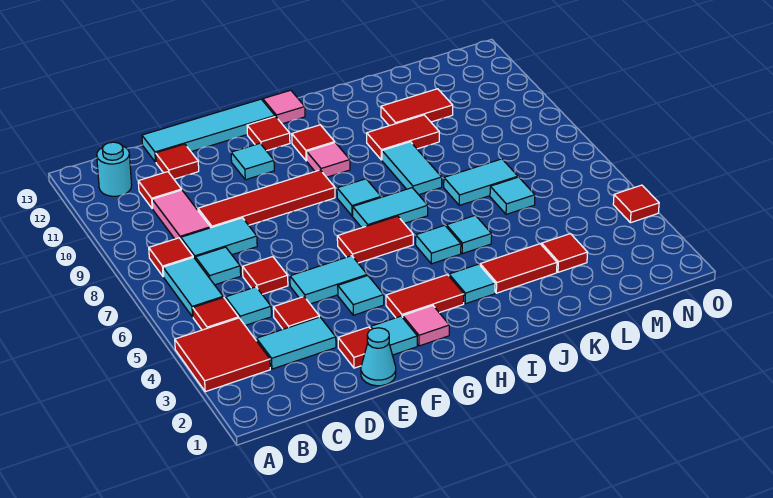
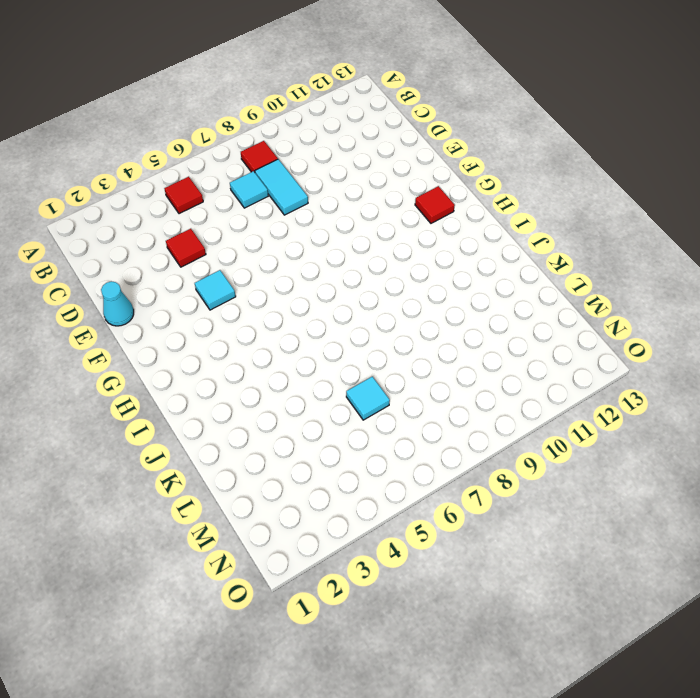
none -> red tile A3:B4 level 1
none -> cyan tile B6:B7 level 1
none -> cyan round brick B12 level 1
none -> cyan tile C3:D3 level 1

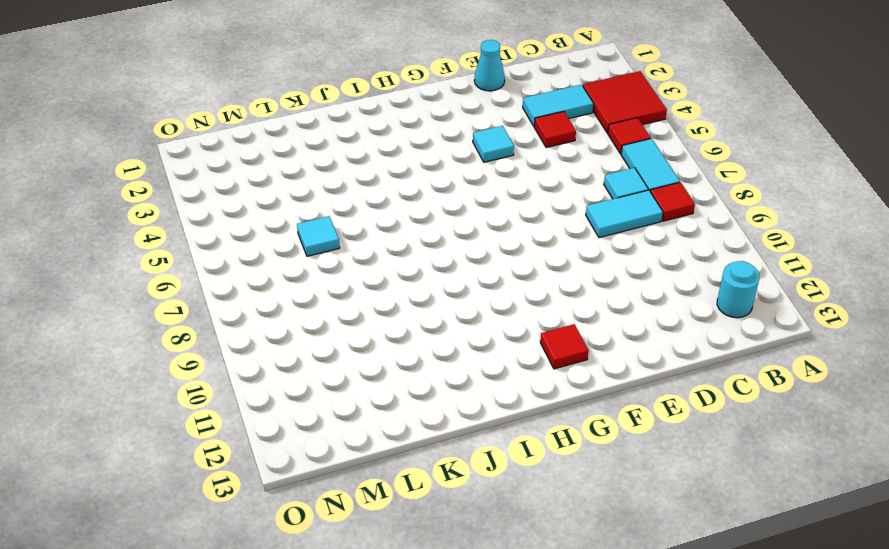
none -> cyan tile C5 level 1
none -> pink tile C9:C10 level 1
none -> red tile C11 level 1
none -> red tile D6 level 1

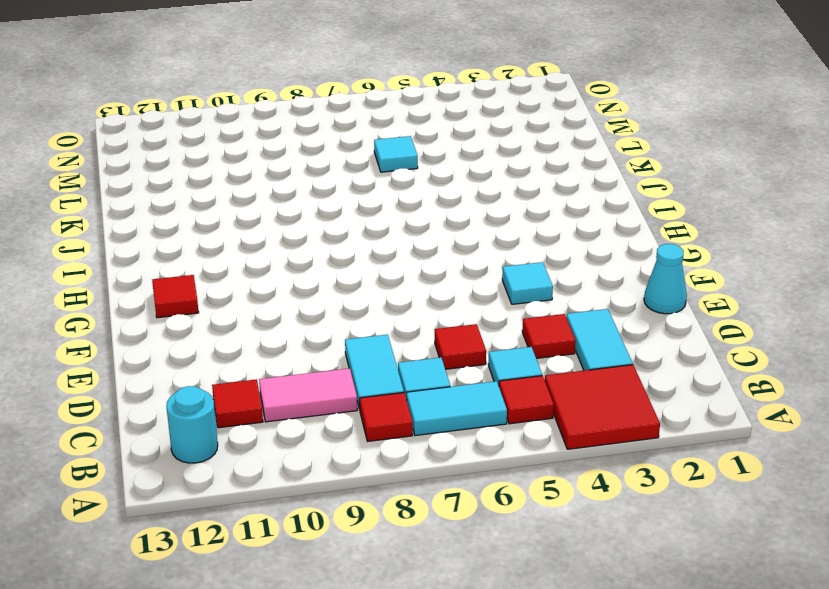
none -> red tile D9:G9 level 1
none -> red tile D12 level 1
none -> cyan tile D13:G13 level 1
none -> red tile E2 level 1

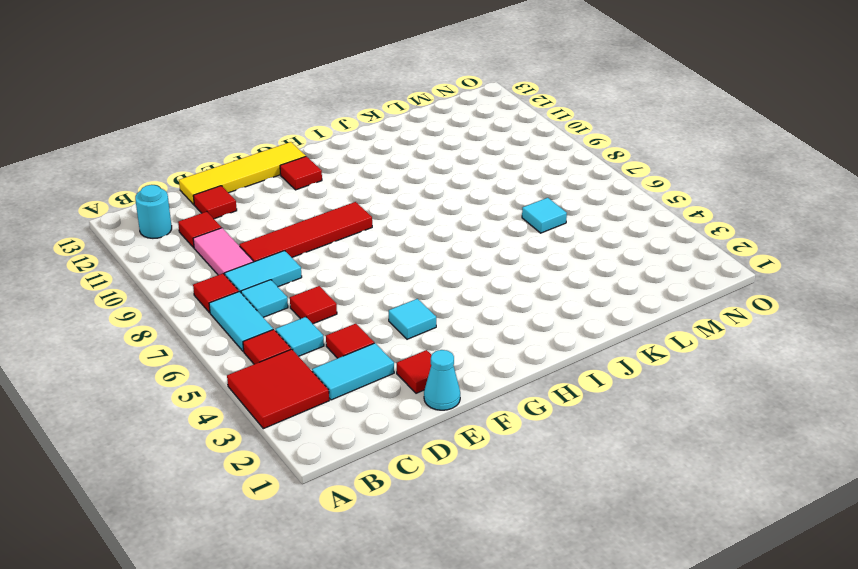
yellow tile D13:G13 level 1 -> cyan tile D13:G13 level 1
none -> cyan tile E5:F5 level 1
none -> cyan tile F2 level 1
none -> cyan tile F11 level 1
none -> pink tile G2 level 1

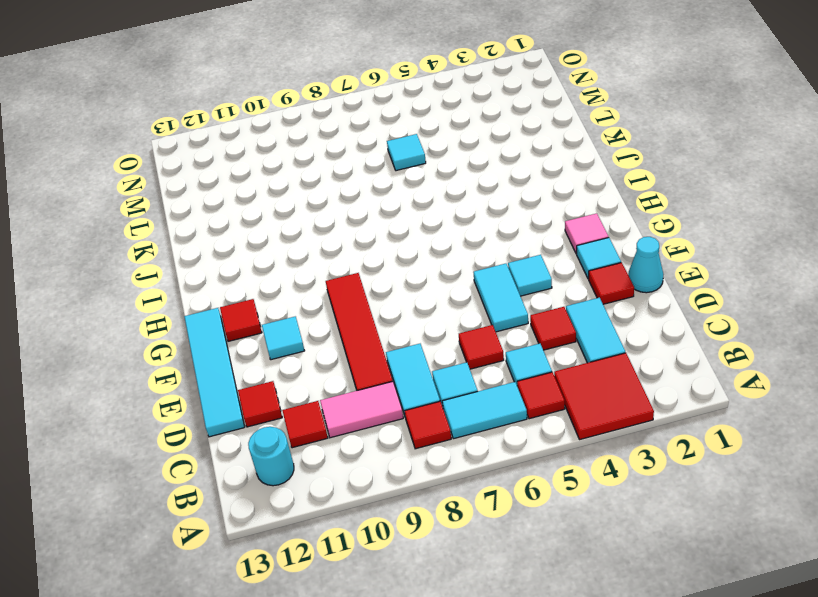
none -> red tile G3:H3 level 1
none -> red tile G6:H6 level 1
none -> cyan tile H7:I7 level 1
none -> cyan tile H8 level 1

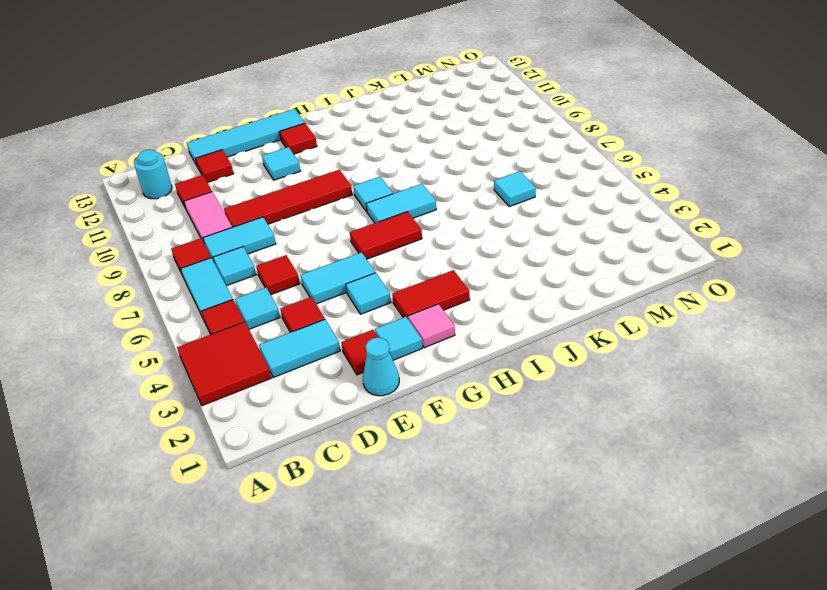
none -> pink tile H10 level 1
none -> red tile H11 level 1
none -> pink tile H13 level 1
none -> cyan tile I3 level 1

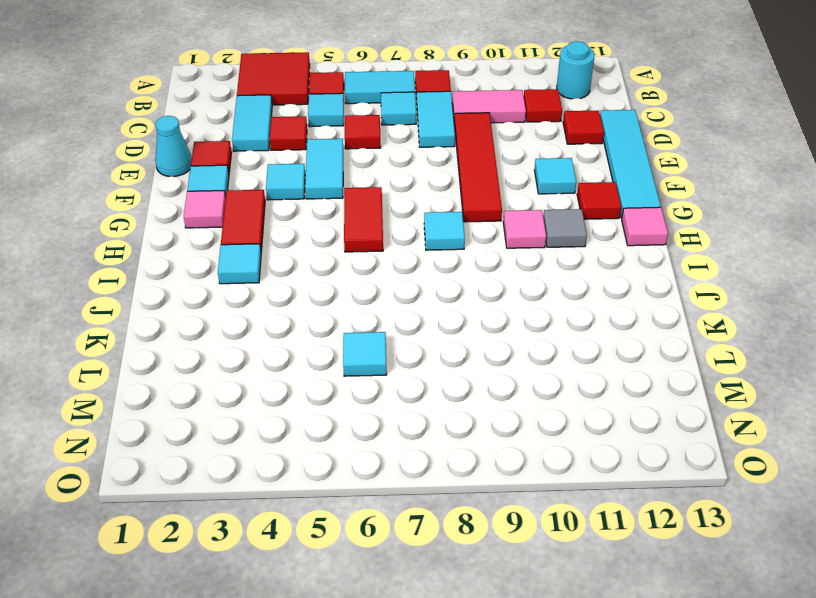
grey tile H11 level 1 -> red tile H11 level 1
none -> cyan tile H7:I7 level 1
none -> cyan tile I5 level 1
none -> red tile J3:K3 level 1
none -> cyan tile J5 level 1

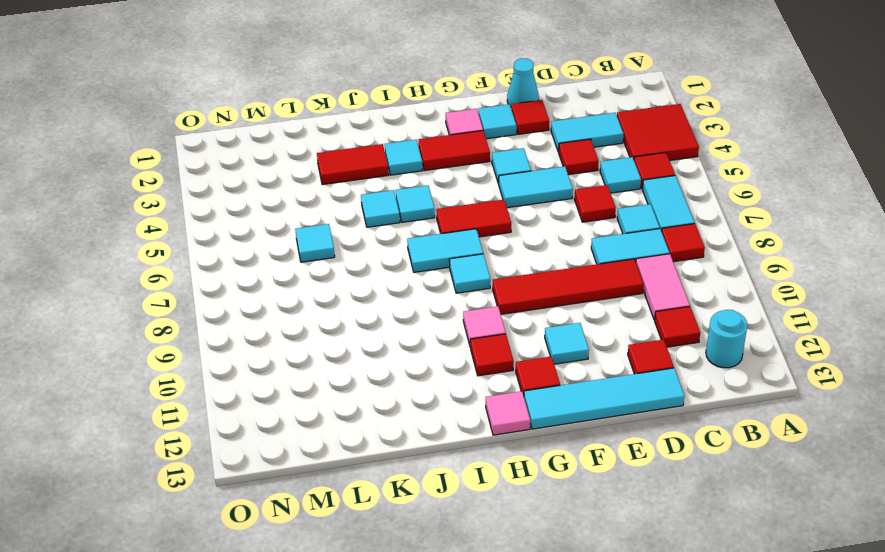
none -> cyan tile J8:J9 level 1
none -> red tile J10:K10 level 1
none -> cyan tile K7:L7 level 1
none -> red tile K11:L11 level 1

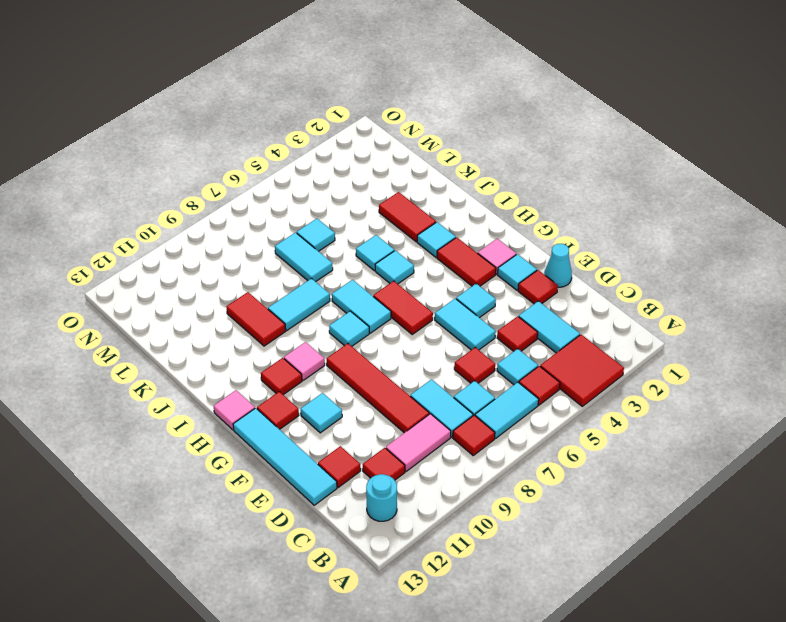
none -> red tile K11:L11 level 1
none -> red tile L3 level 1
none -> red tile O4 level 1

